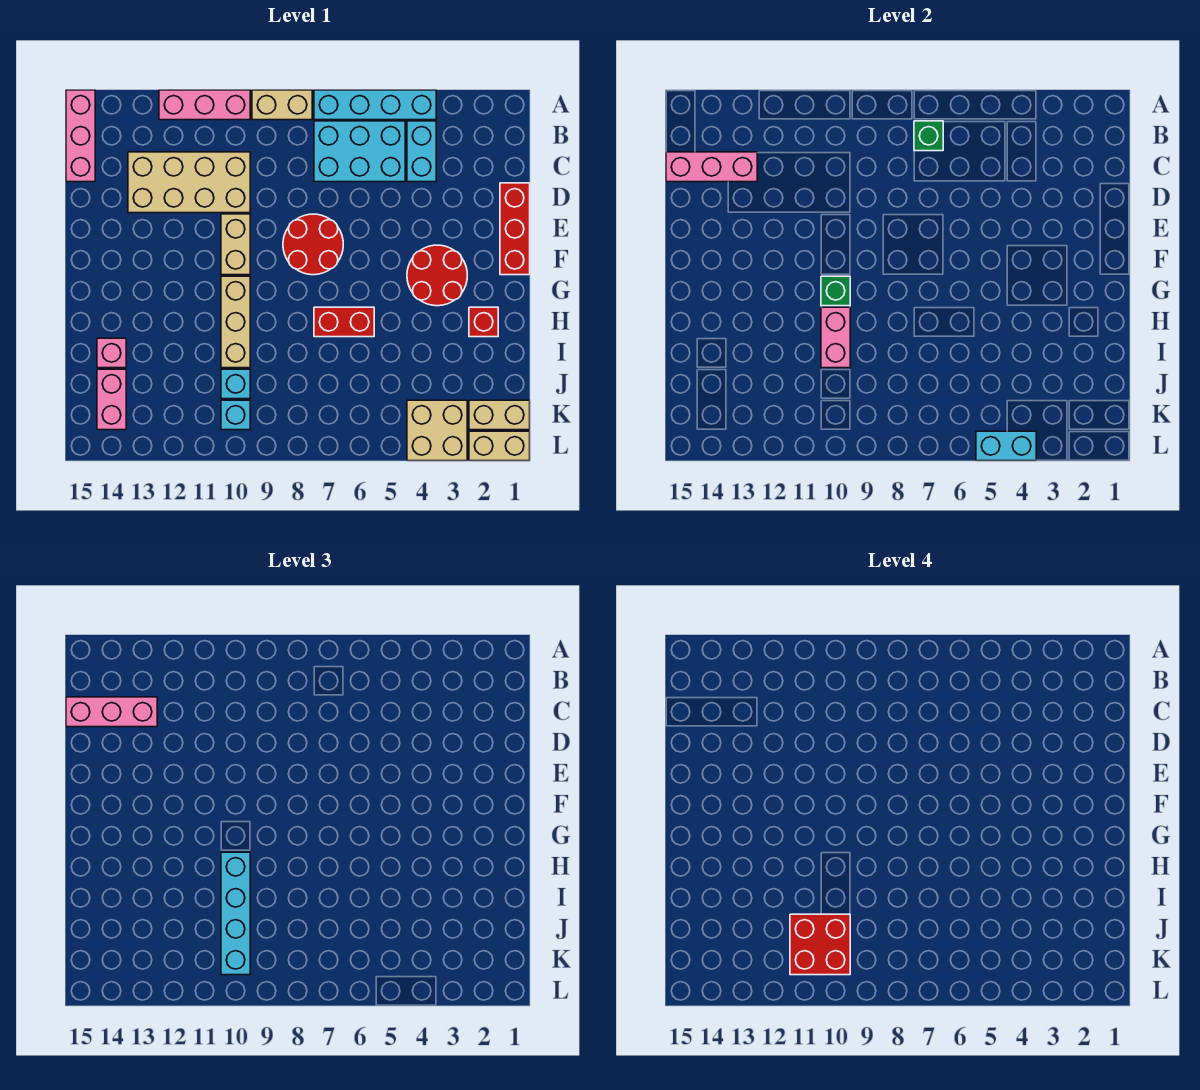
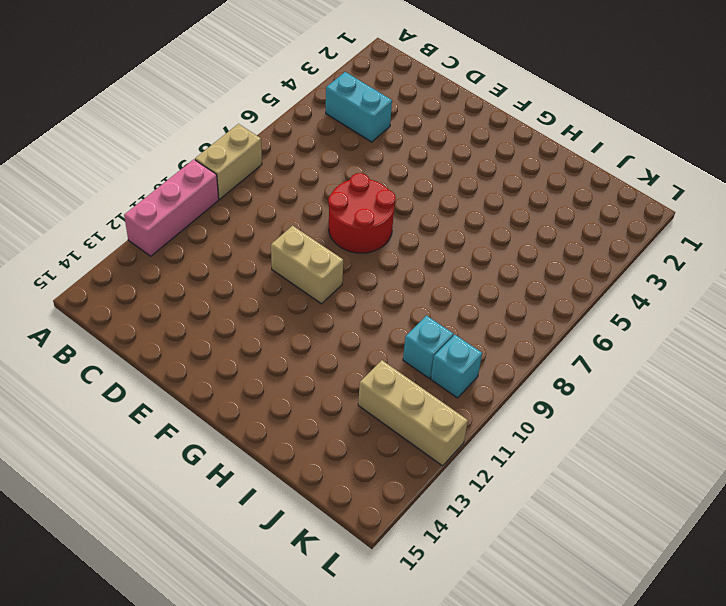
tan brick J12:L12 level 1 -> tan brick G10:I10 level 1
none -> cyan brick A4:A7 level 1
none -> pink brick A15:C15 level 1
none -> cyan brick B5:C7 level 1

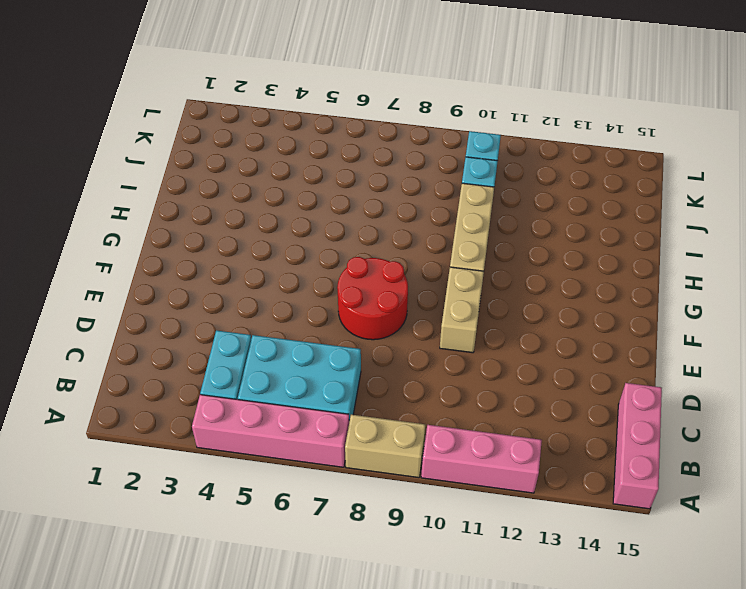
pink brick A4:A7 level 1 -> cyan brick A4:A7 level 1
none -> tan brick C10:D13 level 1
none -> red brick D1:F1 level 1
none -> red round brick F3:G4 level 1

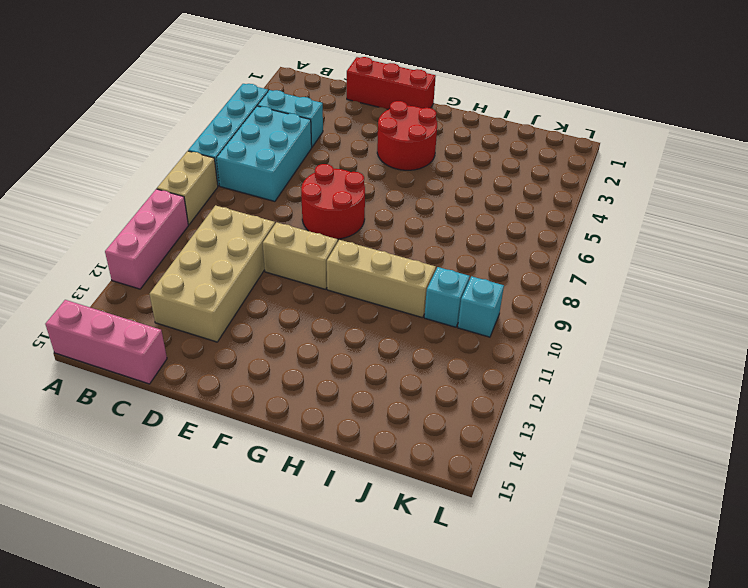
none -> red brick H2 level 1
none -> red brick H6:H7 level 1
none -> pink brick I14 level 1

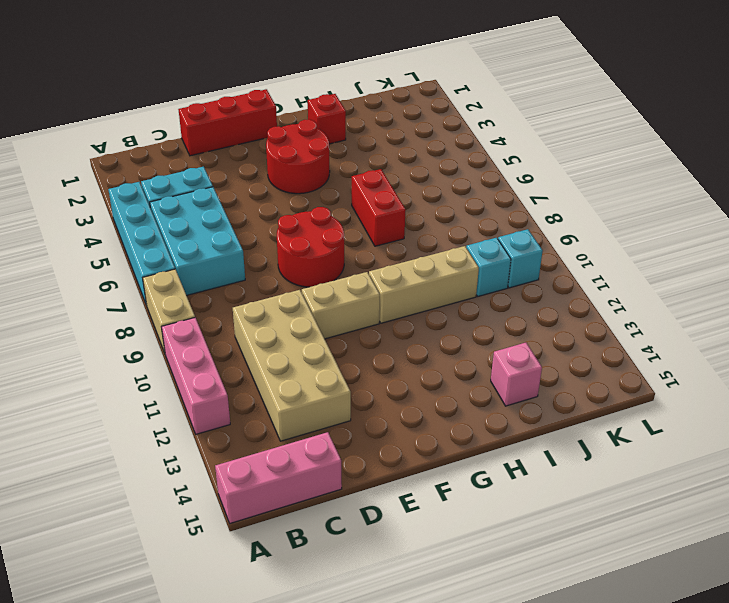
none -> pink brick J14:K14 level 1
none -> tan brick K1:K2 level 1
none -> tan brick K3:L4 level 1

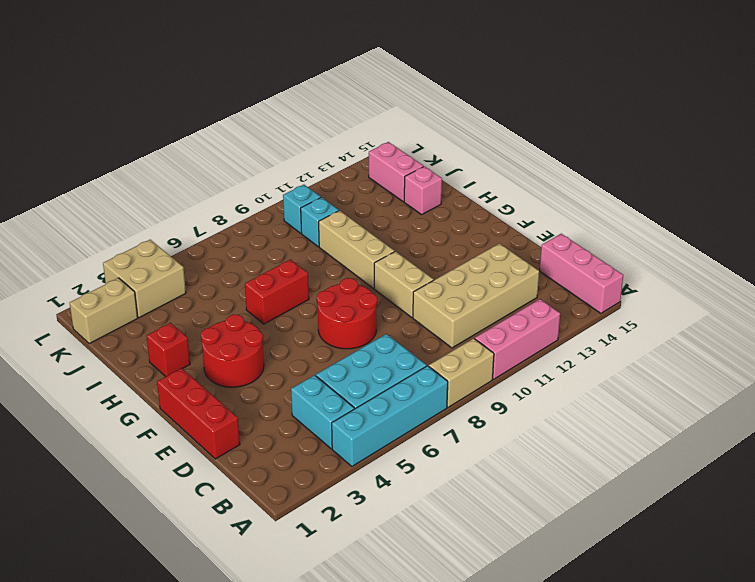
none -> tan brick L1:L2 level 1
none -> green brick B7 level 2
none -> pink brick C13:C15 level 2

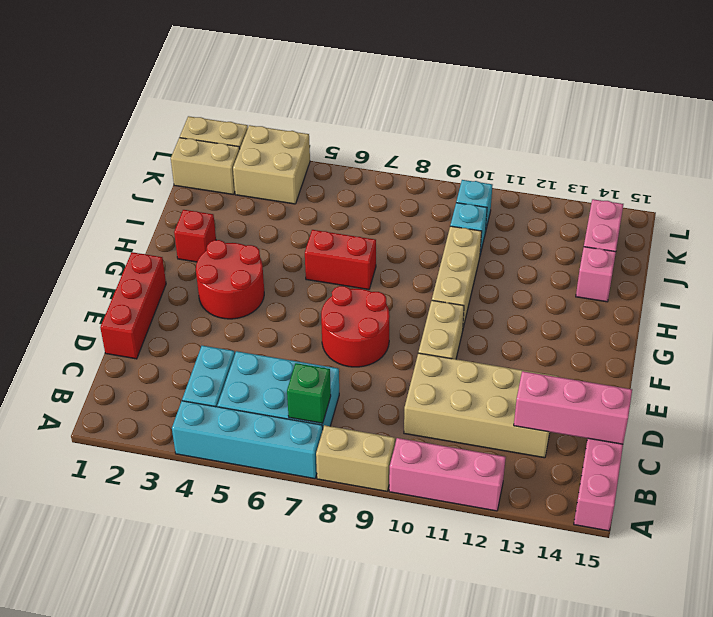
none -> green brick G10 level 2
none -> pink brick H10:I10 level 2
none -> cyan brick L4:L5 level 2

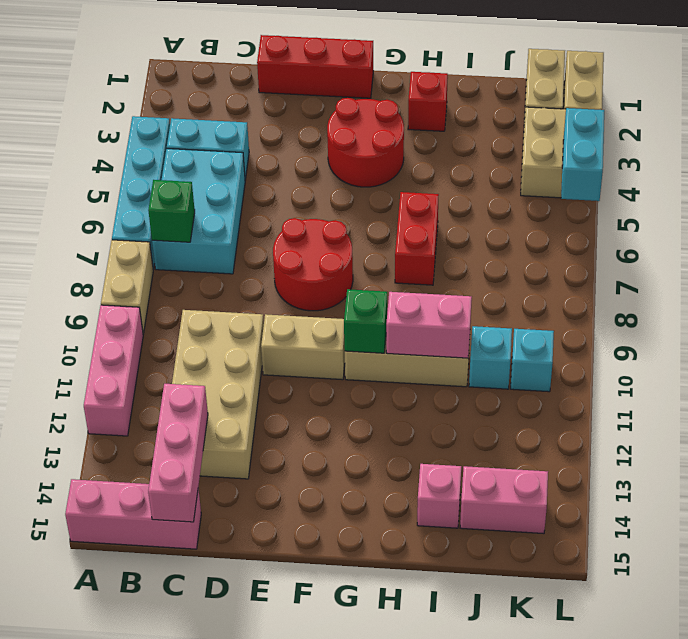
none -> pink brick C13:C15 level 3
none -> cyan brick H10:K10 level 3
none -> red brick J10:K11 level 4

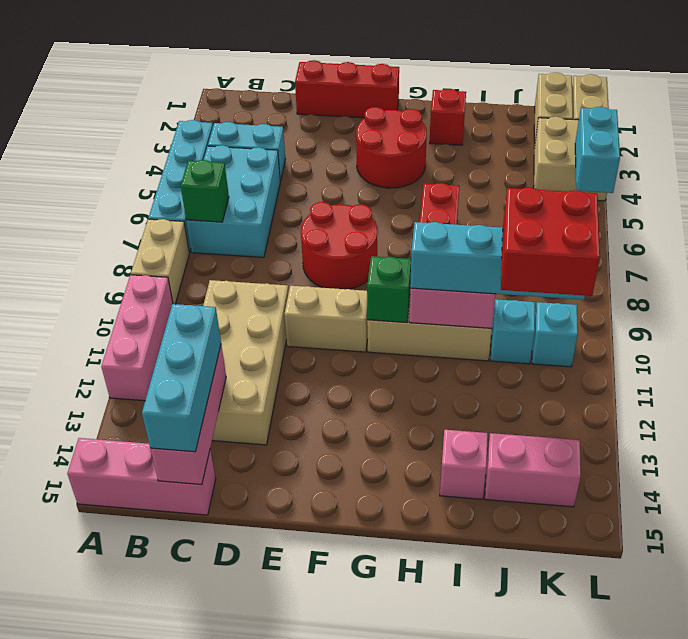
cyan brick C13:C15 level 3 -> pink brick C13:C15 level 3

